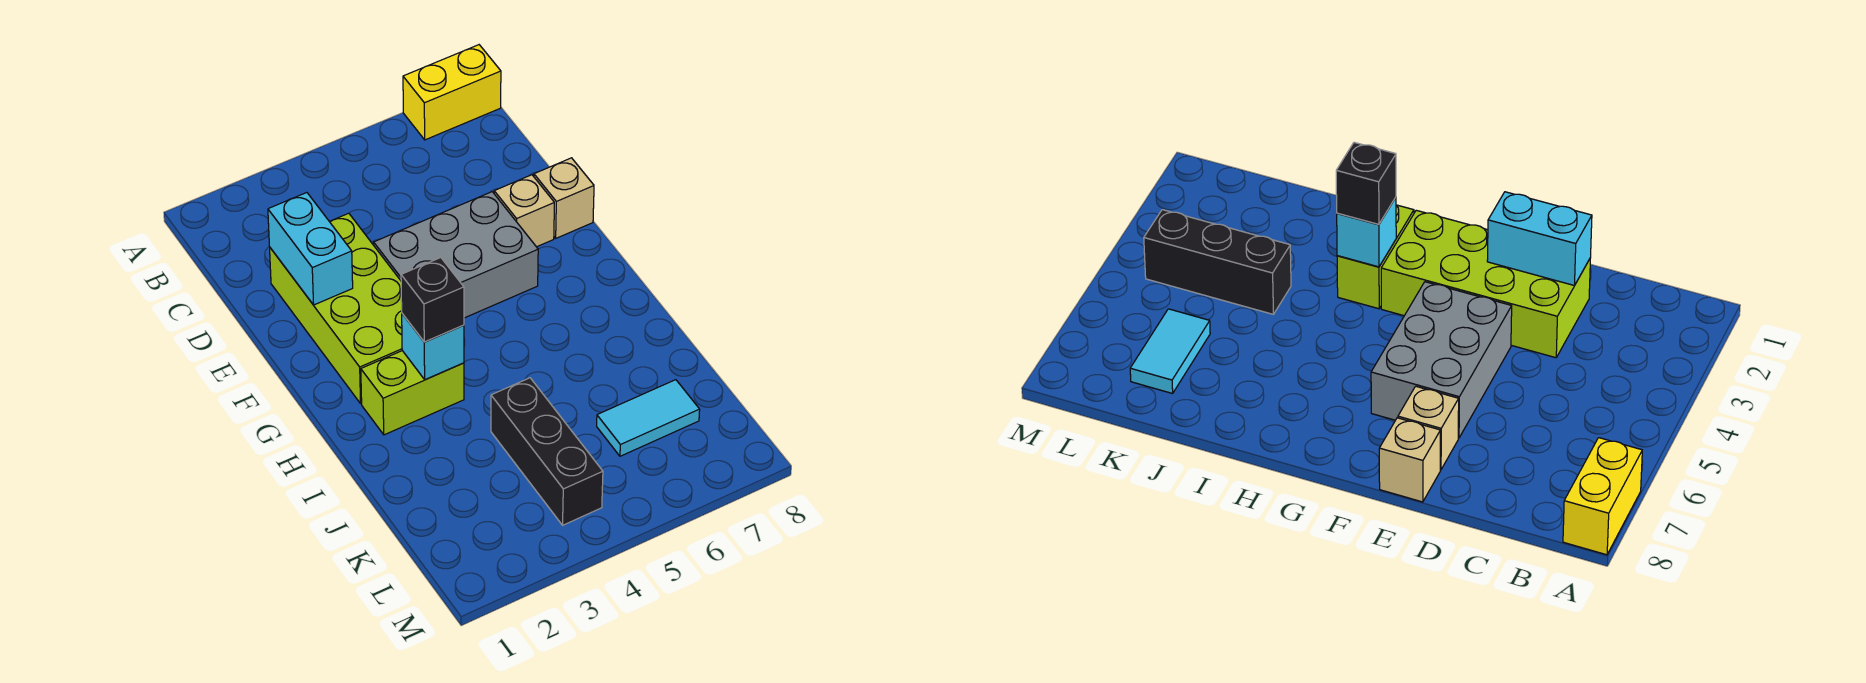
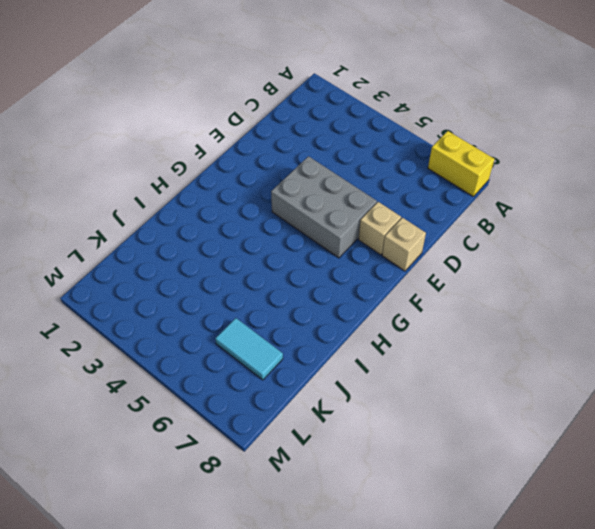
none -> lime brick D2:G3 level 1
none -> lime brick H2:H3 level 1

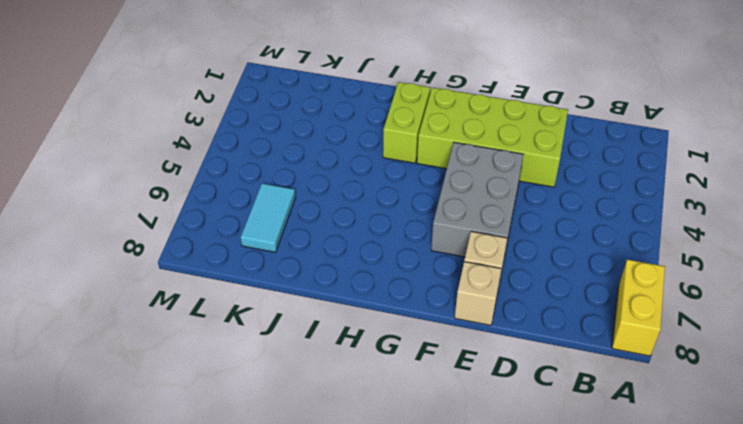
none -> black brick J4:L4 level 1
none -> cyan brick D2:E2 level 2

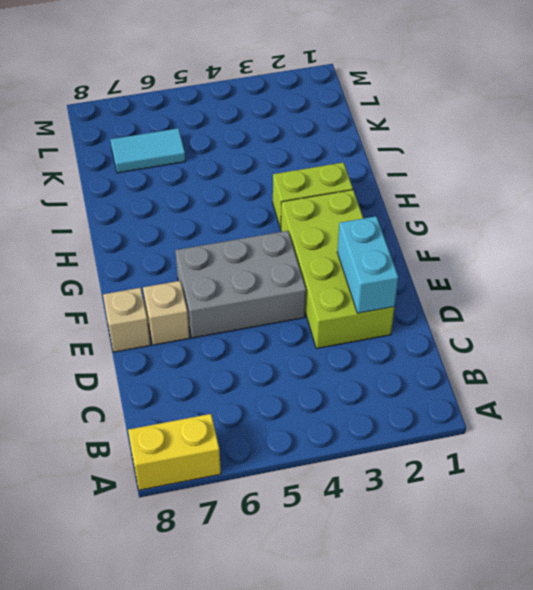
none -> black brick J4:L4 level 1
none -> cyan brick H3 level 2

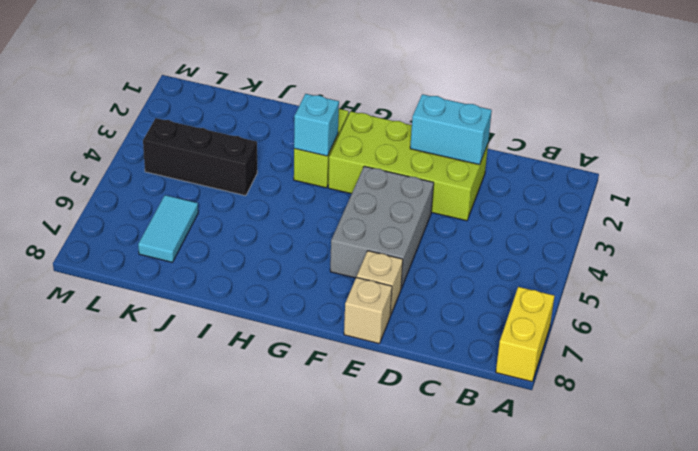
none -> black brick H3 level 3

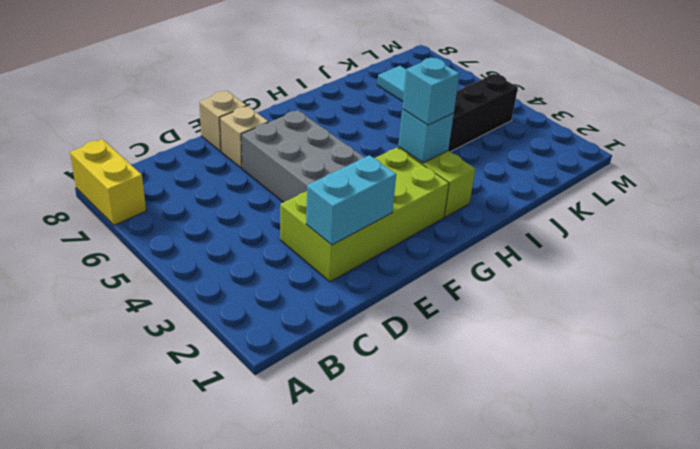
cyan brick H3 level 3 -> black brick H3 level 3

